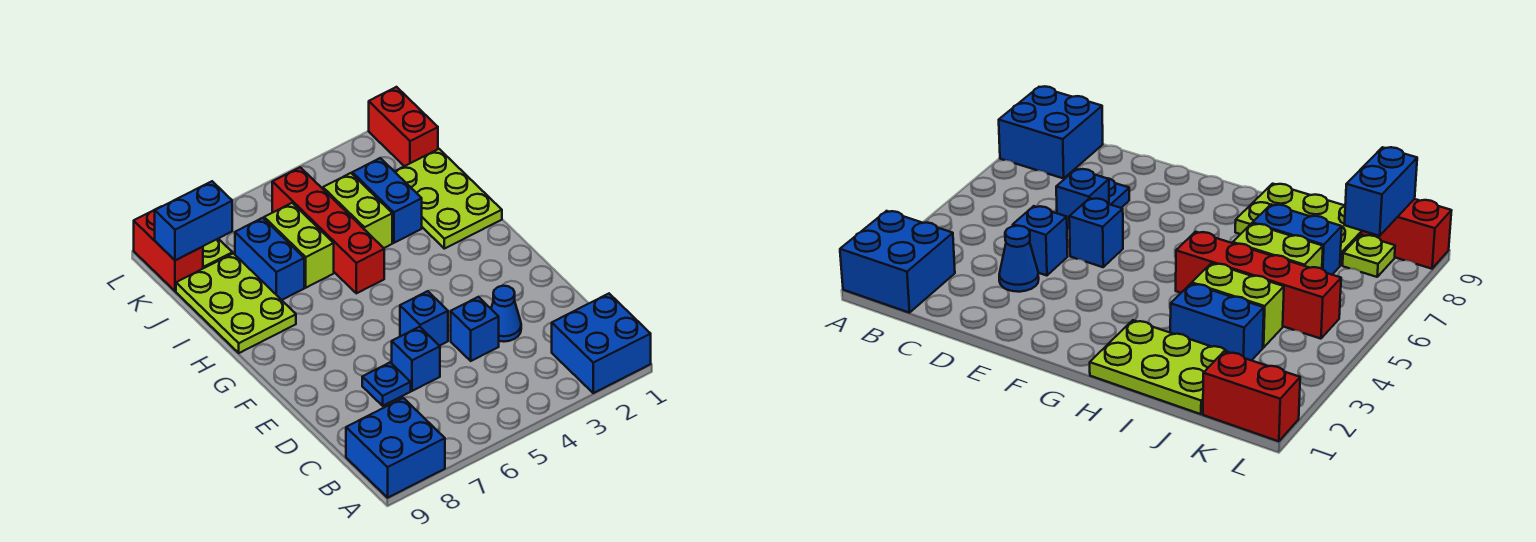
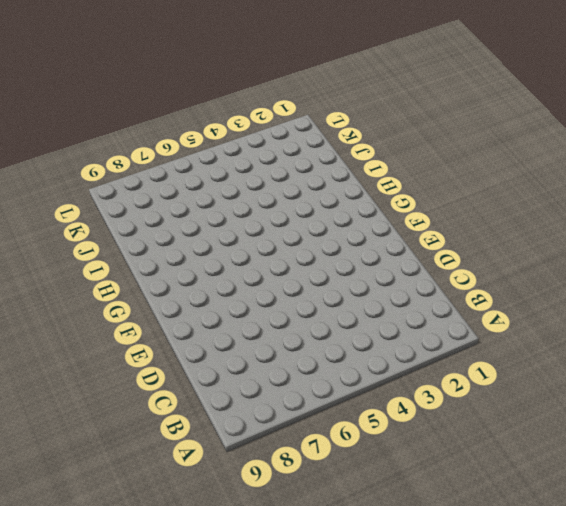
none -> blue brick A1:B2 level 1
none -> blue brick A8:B9 level 1
none -> blue cone D3 level 1

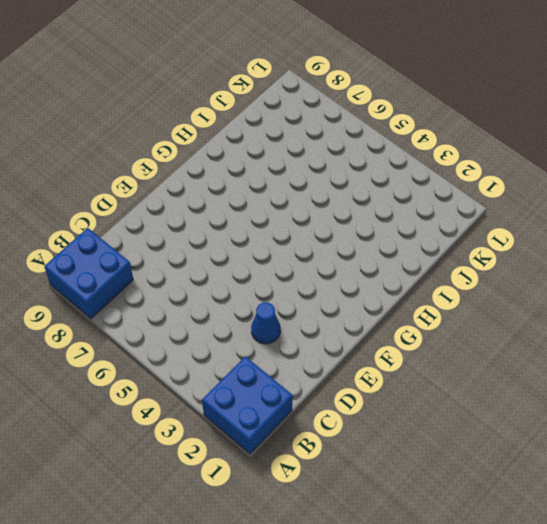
none -> blue brick D4 level 1
none -> blue brick D6 level 1
none -> blue plate D7 level 1

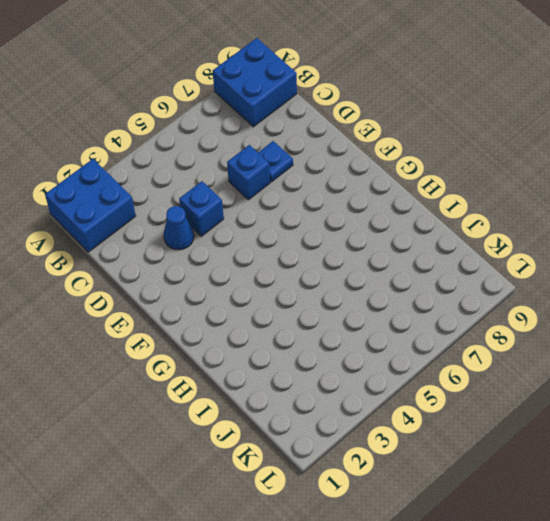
none -> blue brick E5 level 1
none -> lime plate H1:J2 level 1
none -> red brick H5:K5 level 1

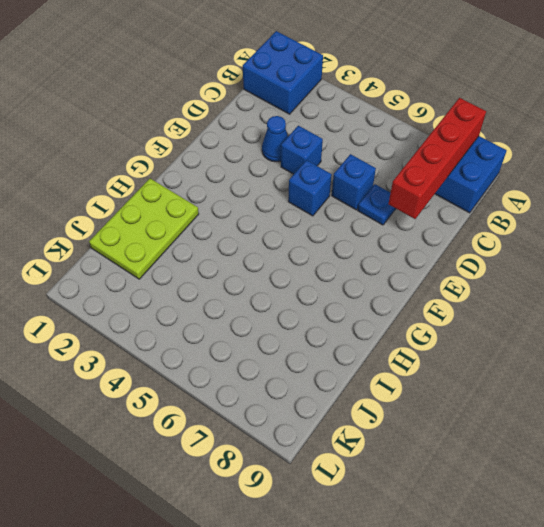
red brick A8:D8 level 2 -> red brick H5:K5 level 1
none -> lime plate H8:J9 level 1
none -> blue brick I3:J3 level 1
none -> lime brick I4:J4 level 1

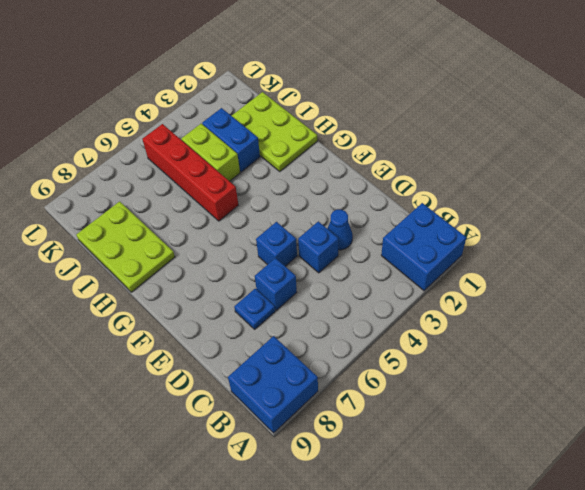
none -> lime brick I6:J6 level 1
none -> blue brick I7:J7 level 1
none -> red brick K1:L1 level 1

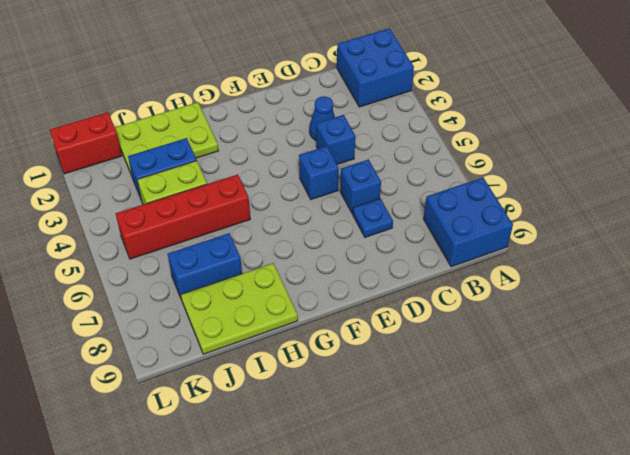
none -> lime brick I6:J6 level 1
none -> lime plate K8 level 1
none -> red brick K9:L9 level 1

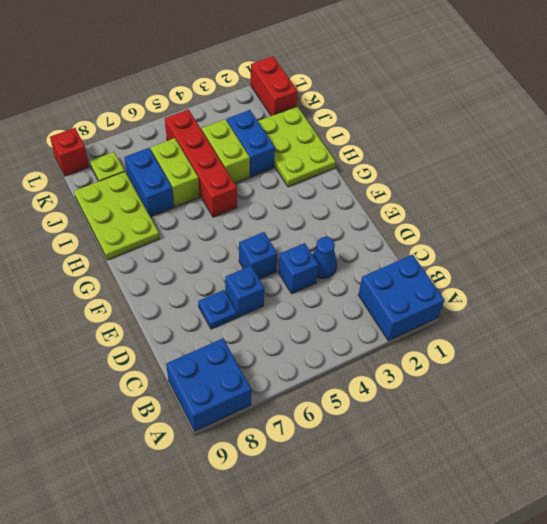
red brick L9 level 1 -> red brick K9:L9 level 1
none -> blue brick K8:K9 level 2

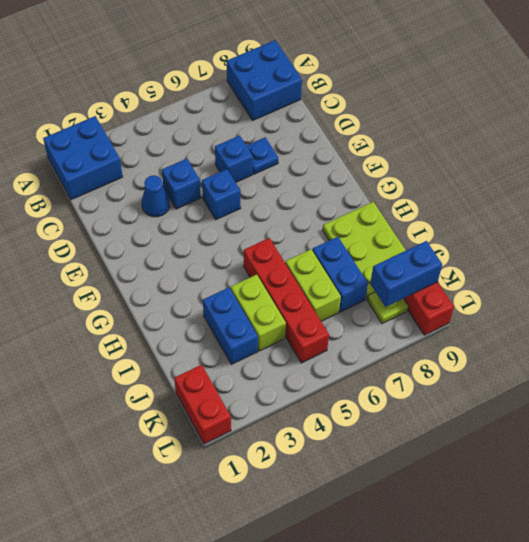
none -> lime plate H1:J2 level 1

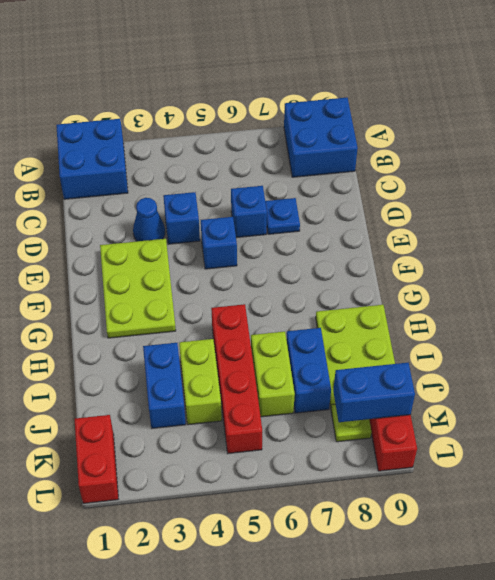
lime plate E2:G3 level 1 -> lime plate H1:J2 level 1

